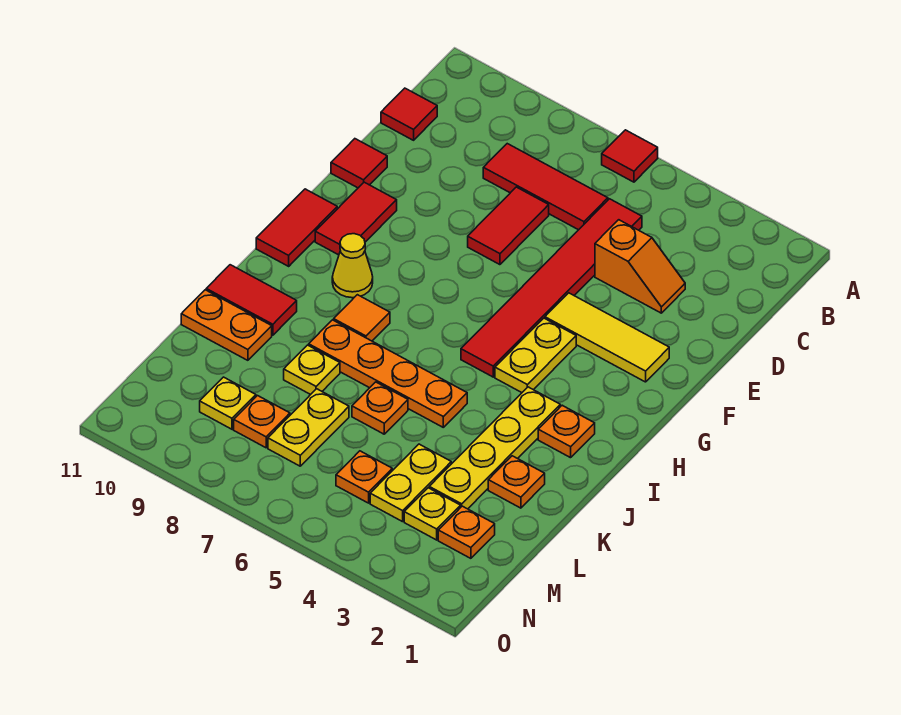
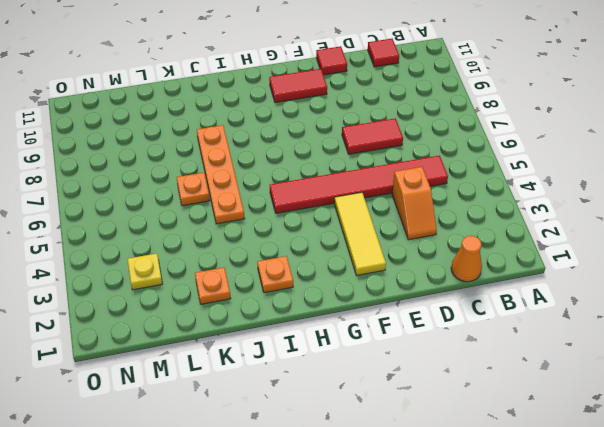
orange cone C1 level 1 -> none
none -> red tile A6 level 1
none -> red tile C6:C8 level 1
none -> yellow plate G4:H4 level 1

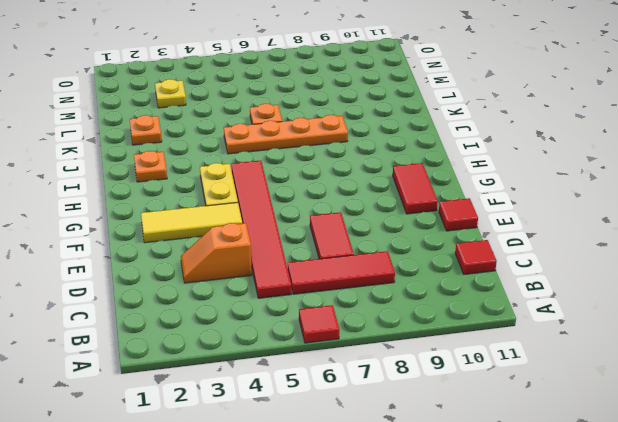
none -> red tile G11:H11 level 1
none -> yellow cone H9 level 1
none -> yellow plate I3:L3 level 1

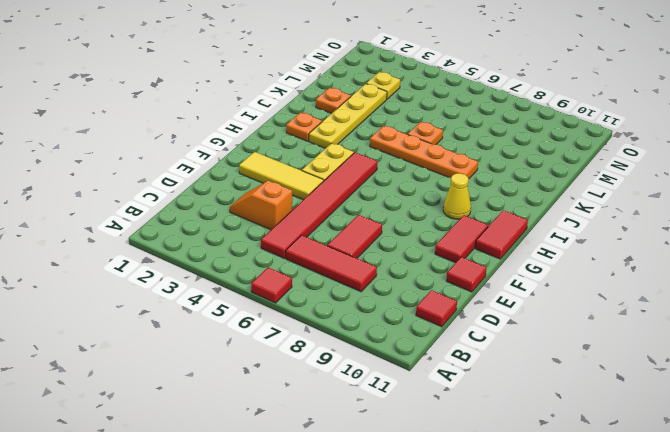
none -> orange tile I8 level 1
none -> red tile J10:J11 level 1
none -> yellow plate K8 level 1

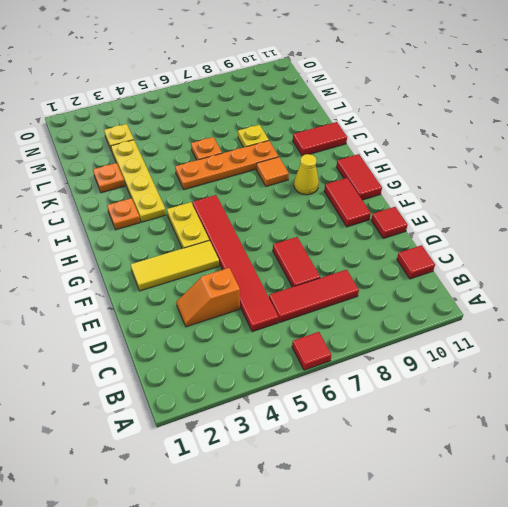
none -> orange plate K10:K11 level 1
none -> yellow plate L4:M4 level 1
none -> yellow plate L7:M7 level 1

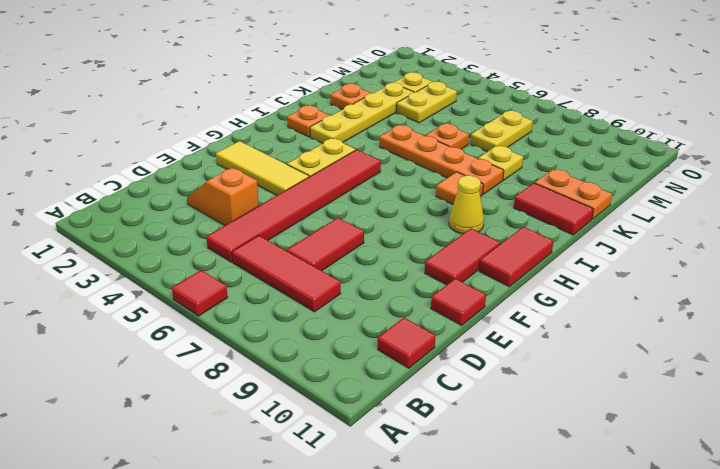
none -> orange plate M2 level 1
none -> orange plate M5 level 1
none -> orange plate M8 level 1

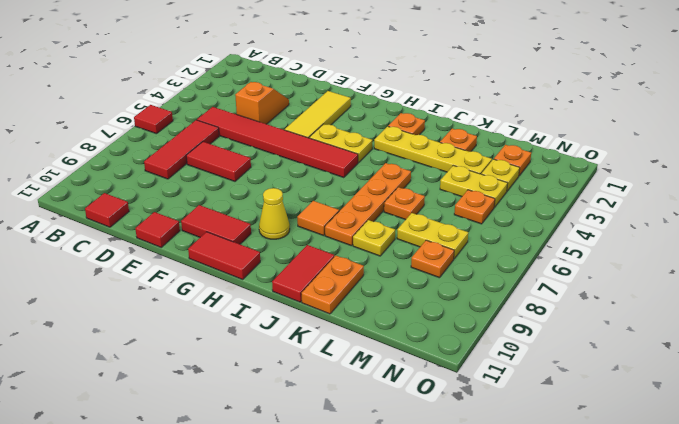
none -> yellow plate M9 level 1

